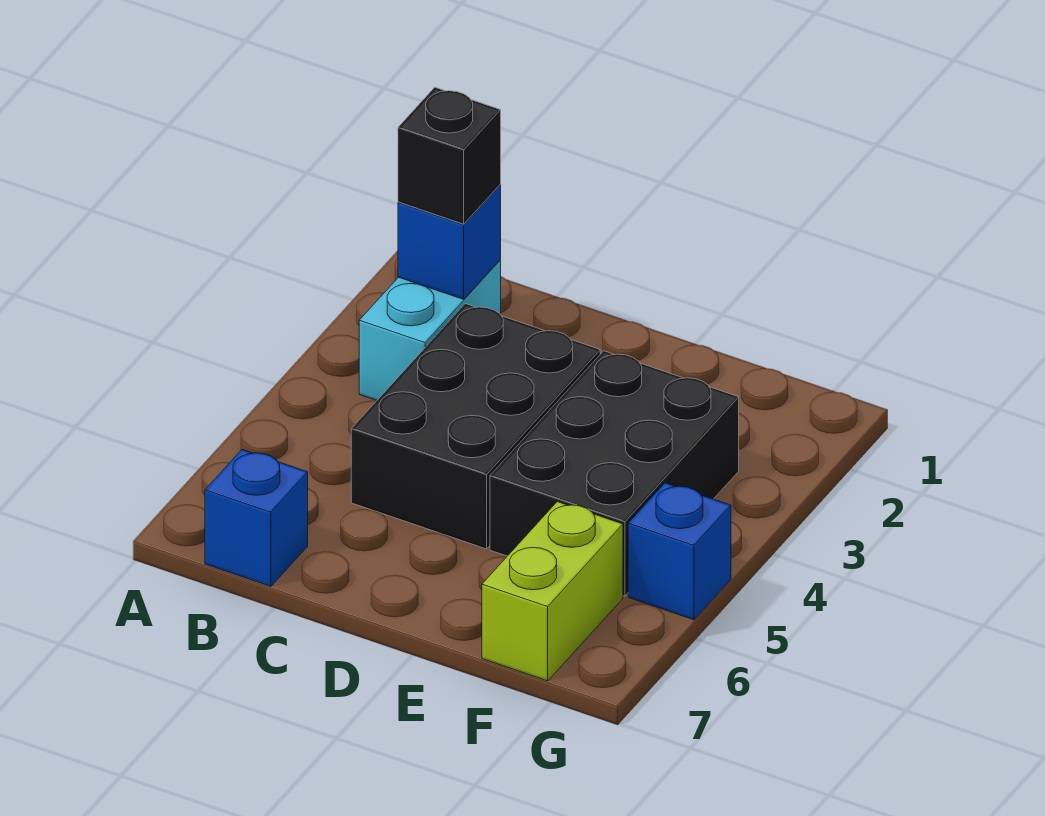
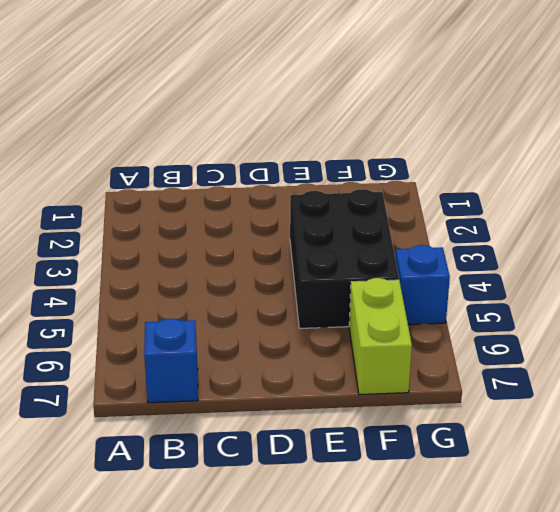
none -> cyan brick B2:B3 level 1
none -> black brick C3:D5 level 1

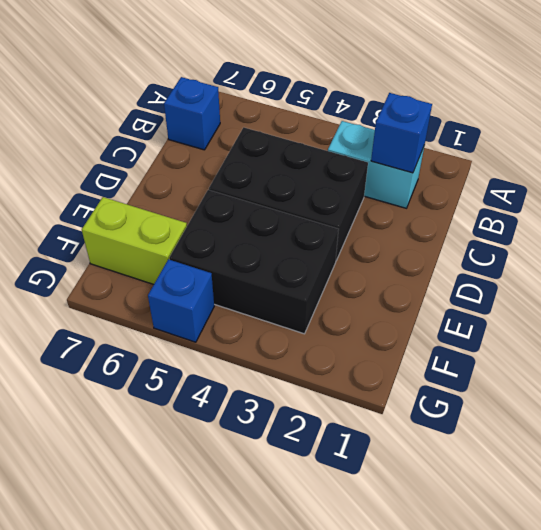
none -> black brick B2 level 3

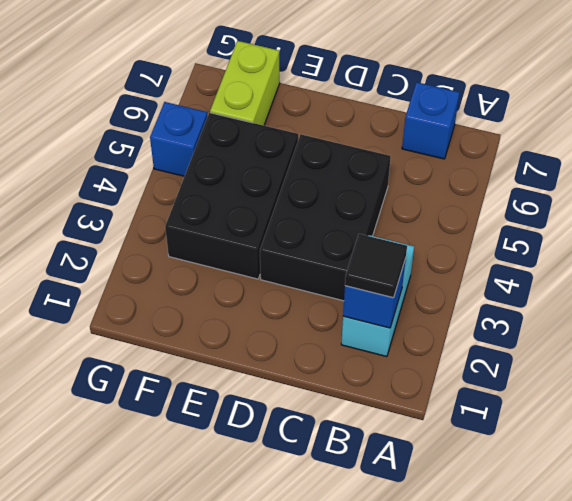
black tile B2 level 3 -> black brick B2 level 3

